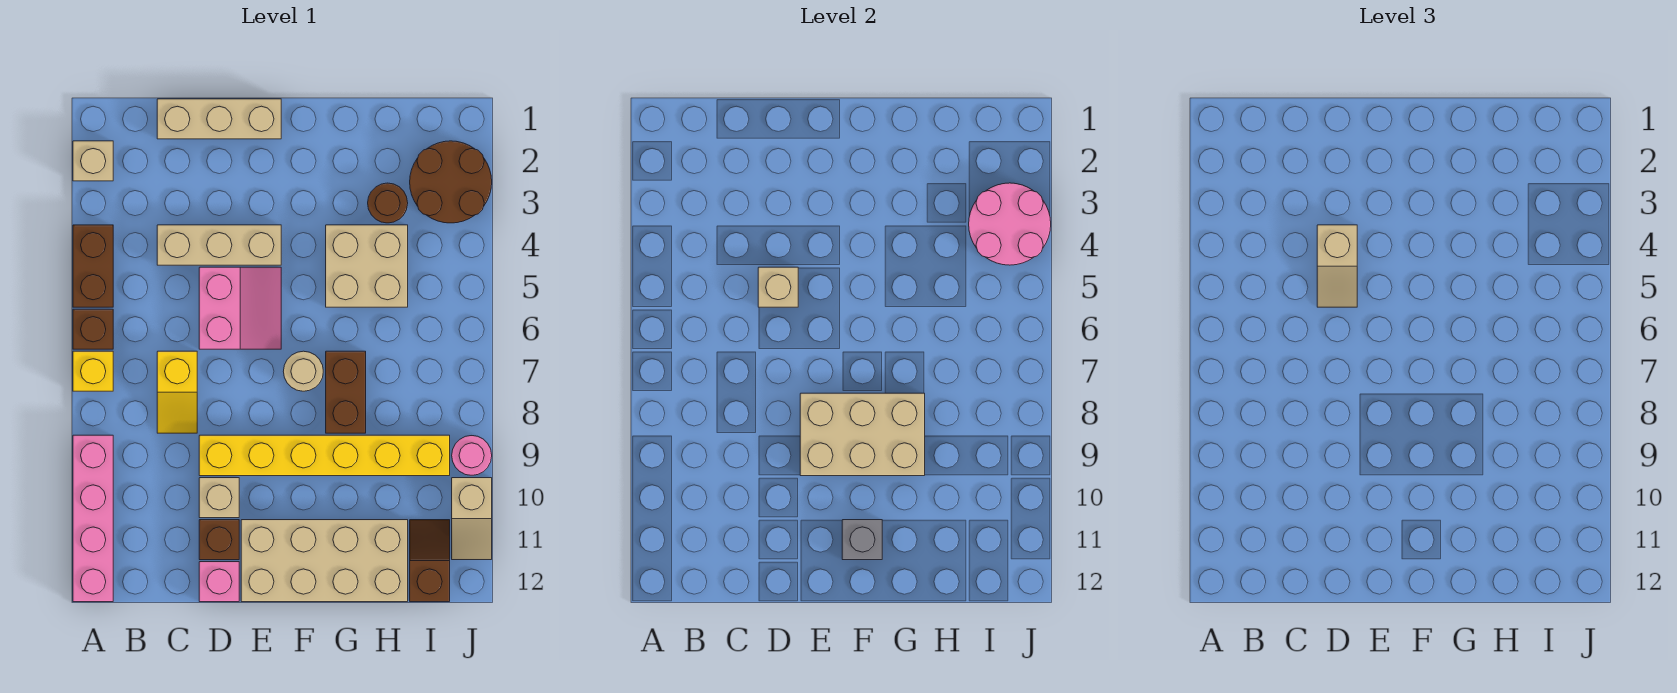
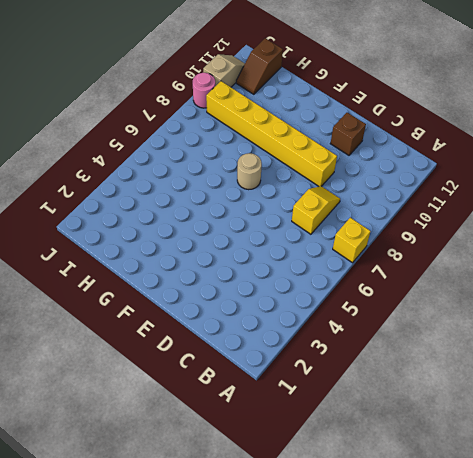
none -> tan brick A2 level 1
none -> brown brick A4:A5 level 1
none -> brown brick A6 level 1

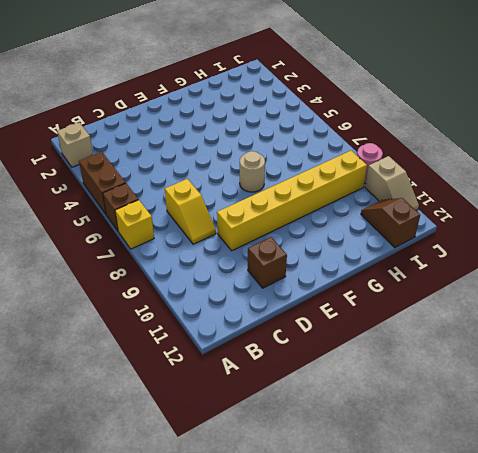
none -> pink brick A9:A12 level 1
none -> tan brick C1:E1 level 1
none -> tan brick C4:E4 level 1

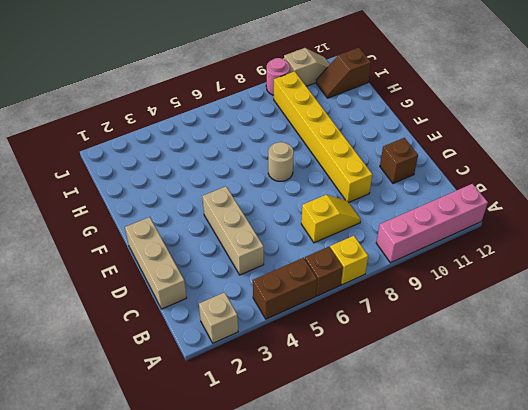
none -> pink slope D5:E6 level 1 top D
none -> tan brick D10 level 1
none -> pink brick D12 level 1

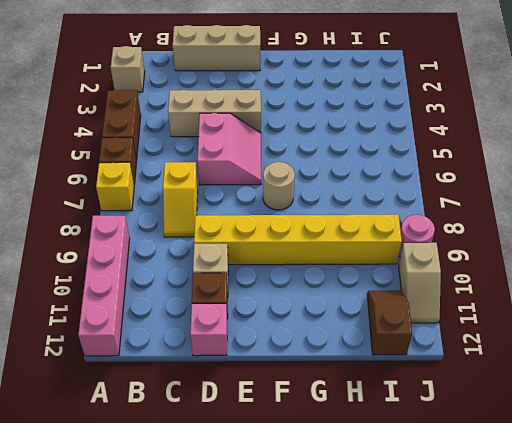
none -> tan brick E11:H12 level 1
none -> tan brick G4:H5 level 1
none -> brown brick G7:G8 level 1

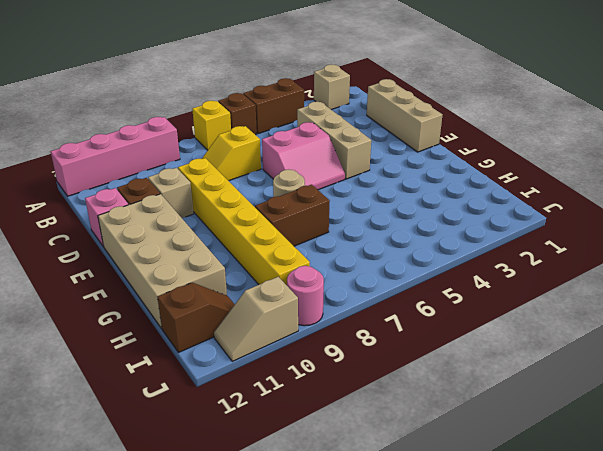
none -> tan brick G4:H5 level 1
none -> brown round brick H3 level 1
none -> brown round brick I2:J3 level 1

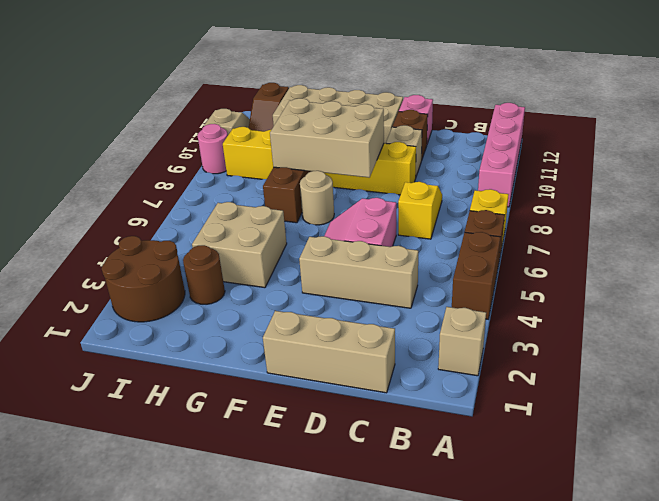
none -> tan brick D5 level 2
none -> grey brick F11 level 2
none -> pink round brick I3:J4 level 2

